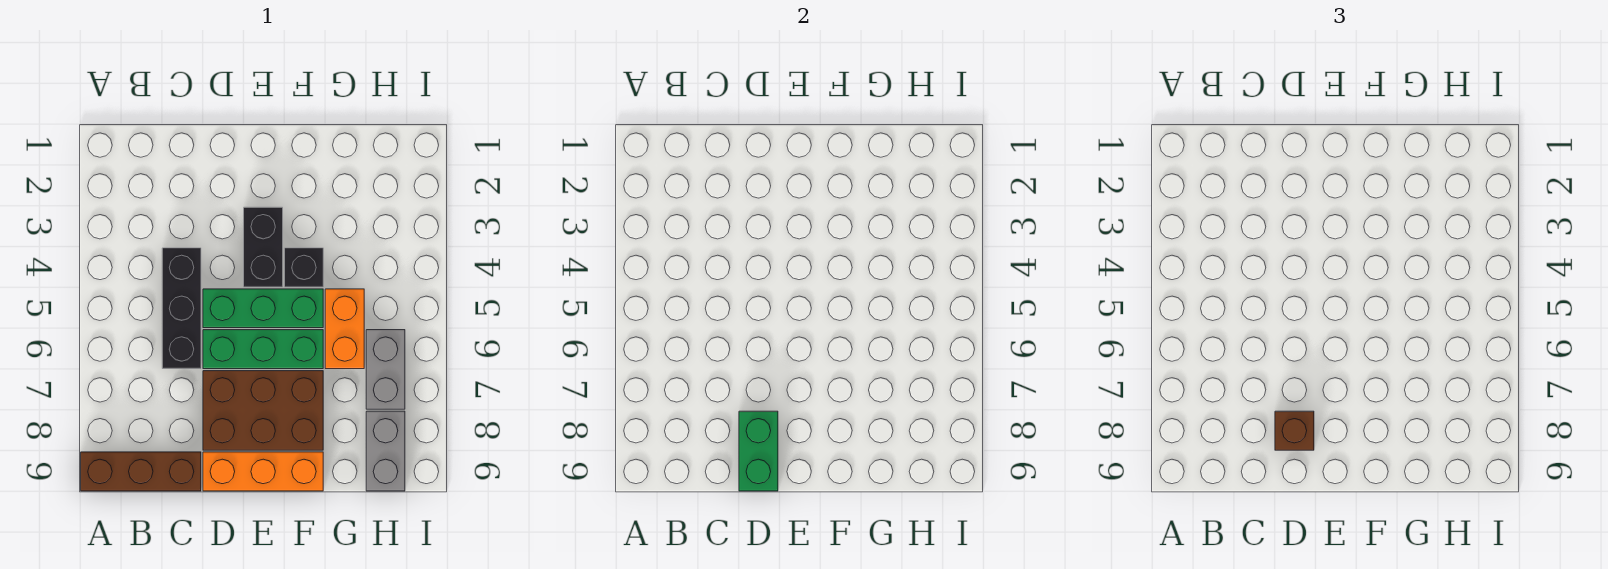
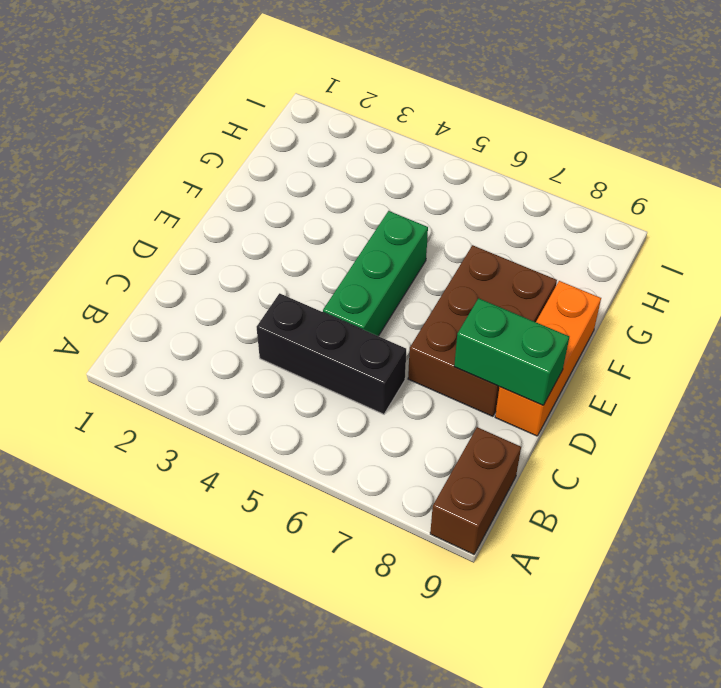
brown brick A9:B9 level 1 -> brown brick A9:C9 level 1
none -> green brick D6:F6 level 1
none -> black brick E3:E4 level 1
none -> black brick F4 level 1

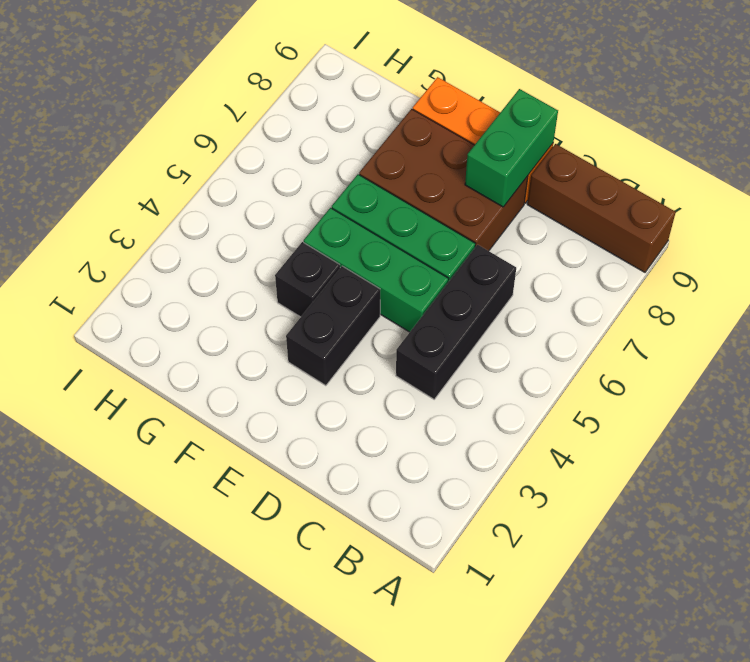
none -> orange brick G5:G6 level 1
none -> grey brick H6:H7 level 1
none -> grey brick H8:H9 level 1

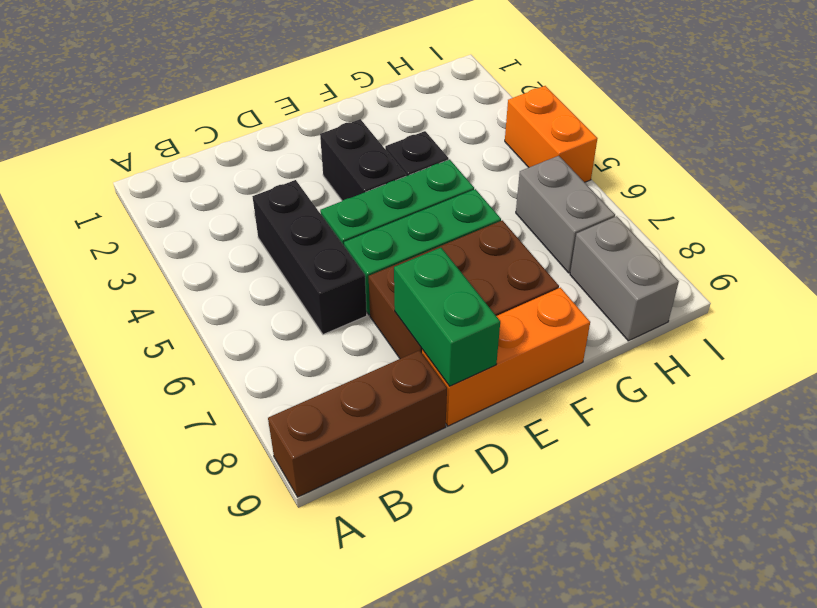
orange brick I4:I5 level 1 -> orange brick G5:G6 level 1
none -> brown brick D8 level 3

